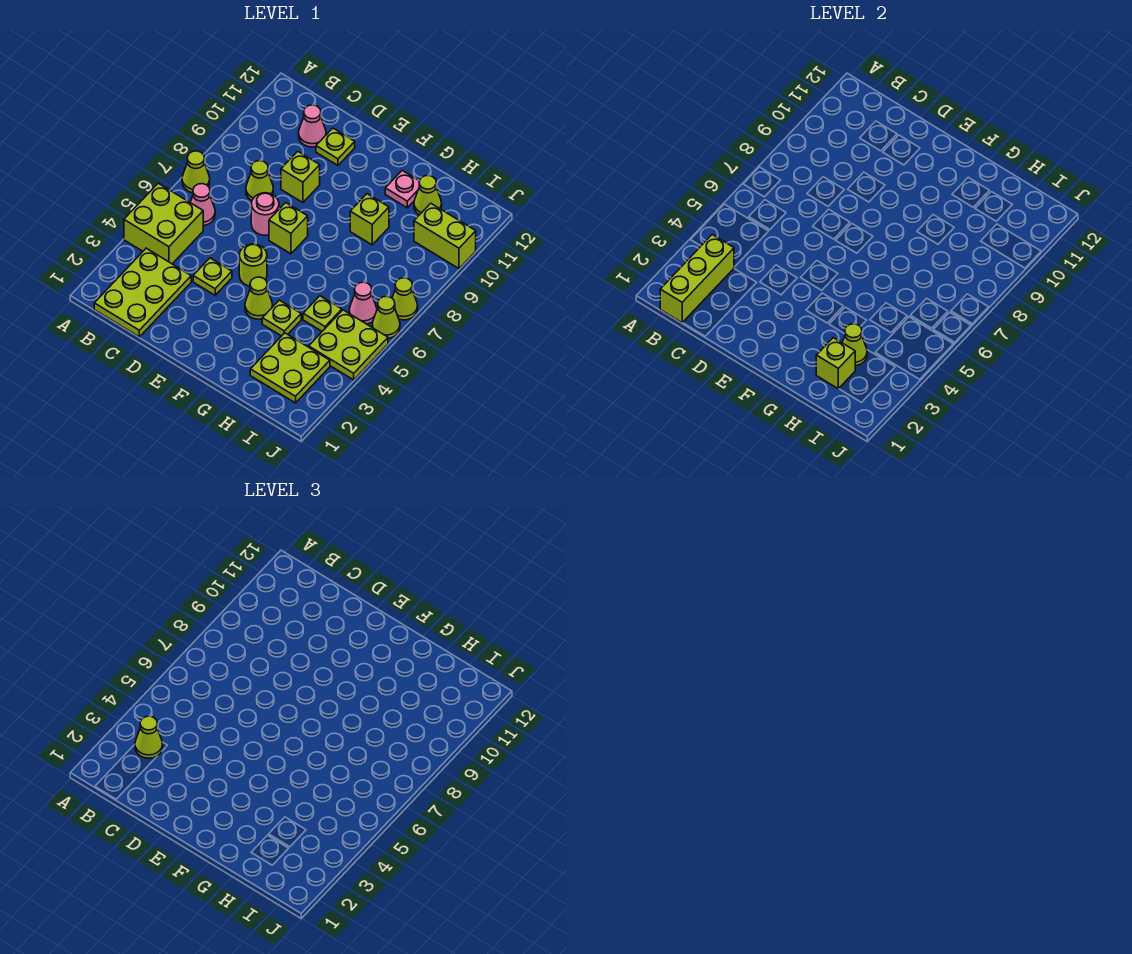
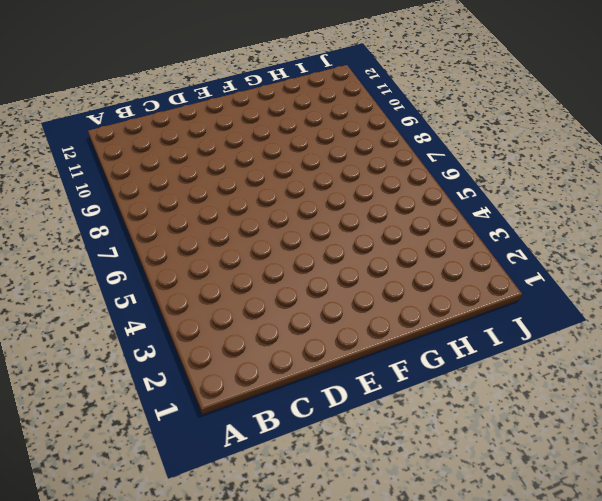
none -> lime brick A4:B5 level 1
none -> lime cone A7 level 1
none -> lime plate B1:C3 level 1

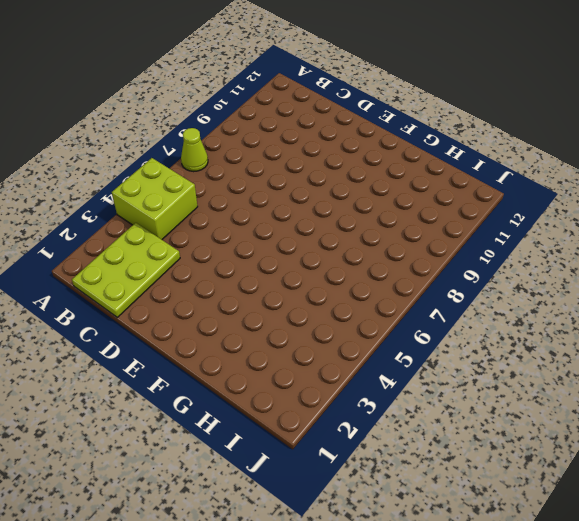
none -> pink cone B6 level 1
none -> lime cone C8 level 1
none -> pink cone C11 level 1

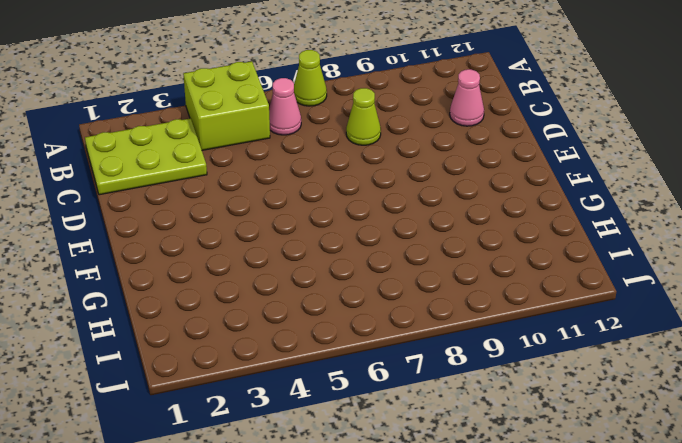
none -> lime plate D4 level 1
none -> pink round brick D7 level 1
none -> lime brick D9 level 1

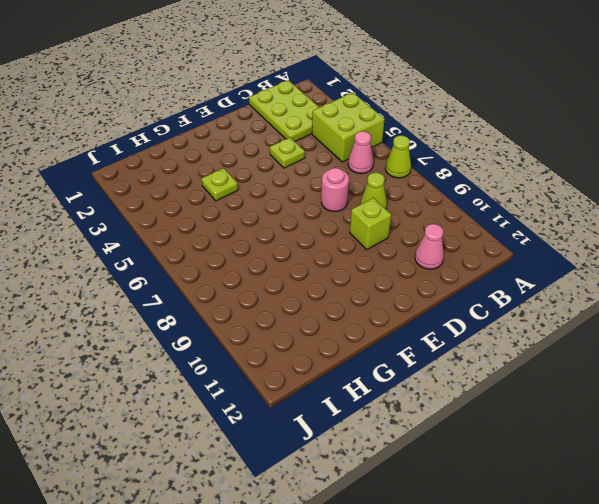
none -> lime plate D11 level 1
none -> lime round brick E5 level 1
none -> lime brick E7 level 1

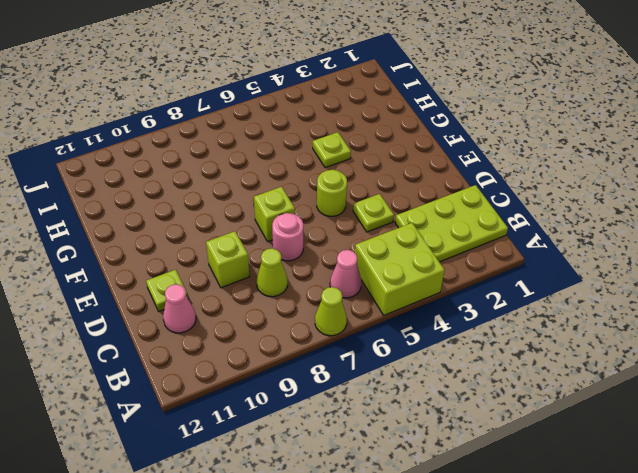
none -> lime cone F4 level 1
none -> lime brick G9 level 1
none -> pink plate G11 level 1

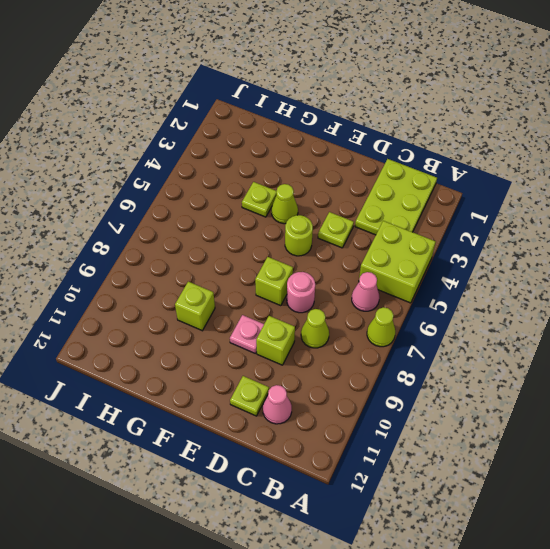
pink plate E9 level 1 -> pink plate G11 level 1
none -> lime plate H2:I3 level 1
none -> lime plate H5 level 1
none -> lime cone H11 level 1

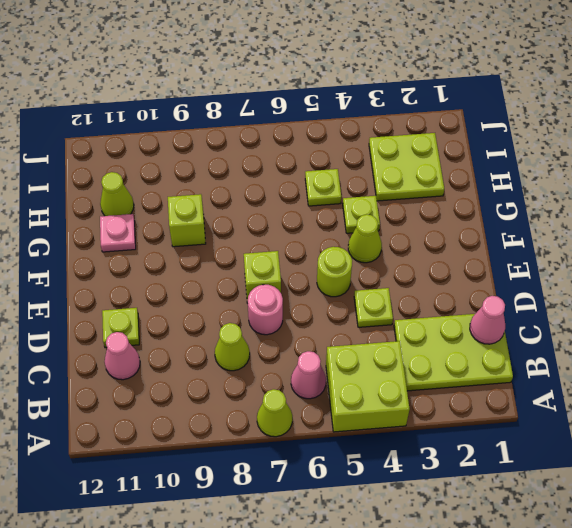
pink cone C1 level 2 -> pink cone I6 level 1
none -> lime brick D9 level 1
none -> lime plate I4:J5 level 1
none -> lime brick I10:J10 level 1

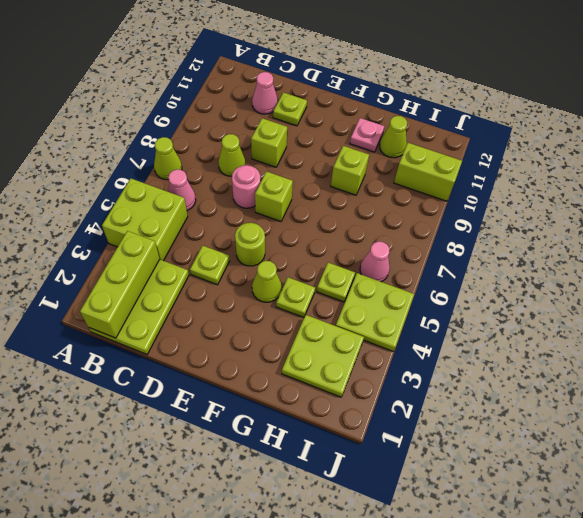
none -> lime cone J6 level 1
none -> lime cone J7 level 1
none -> lime brick H2 level 2

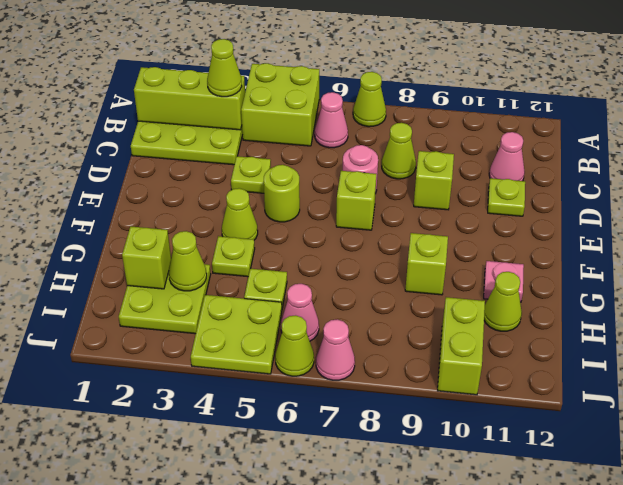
pink cone J7 level 1 -> lime cone J7 level 1

